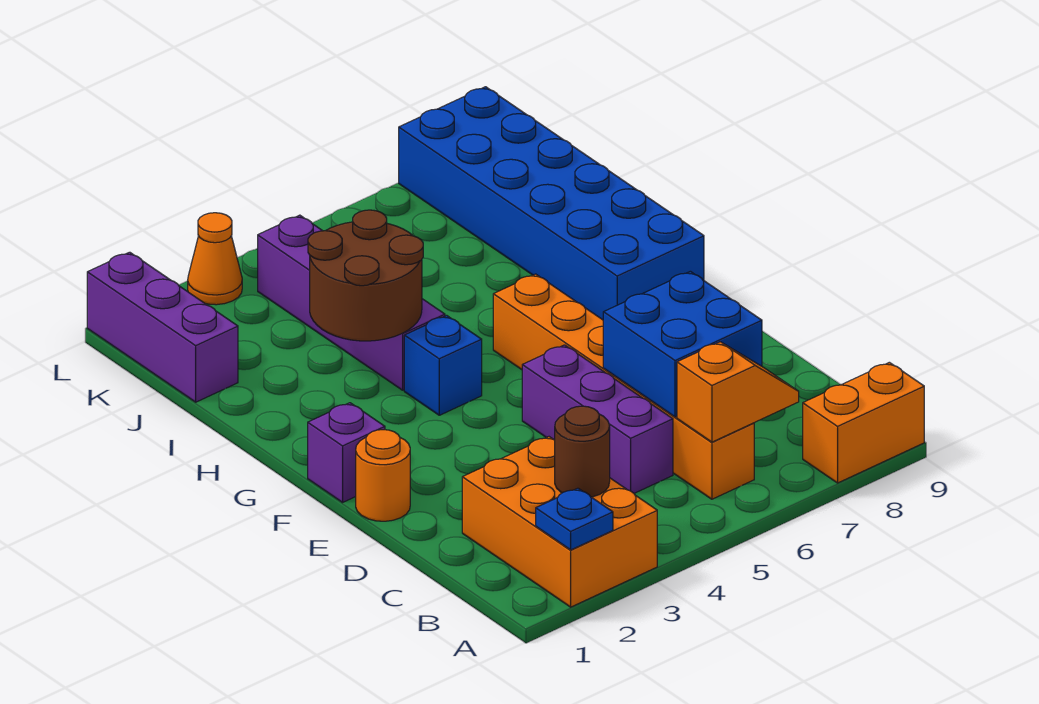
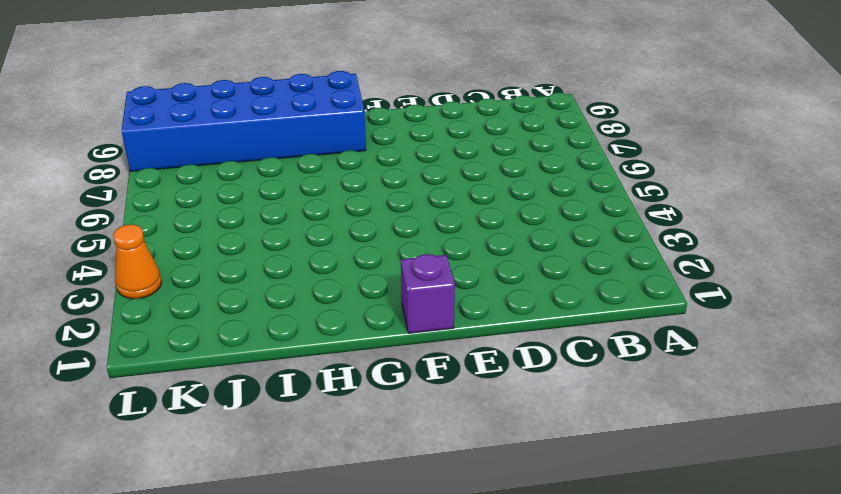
none -> orange brick A2:C3 level 1
none -> orange brick A8:A9 level 1
none -> orange brick B6:G6 level 1

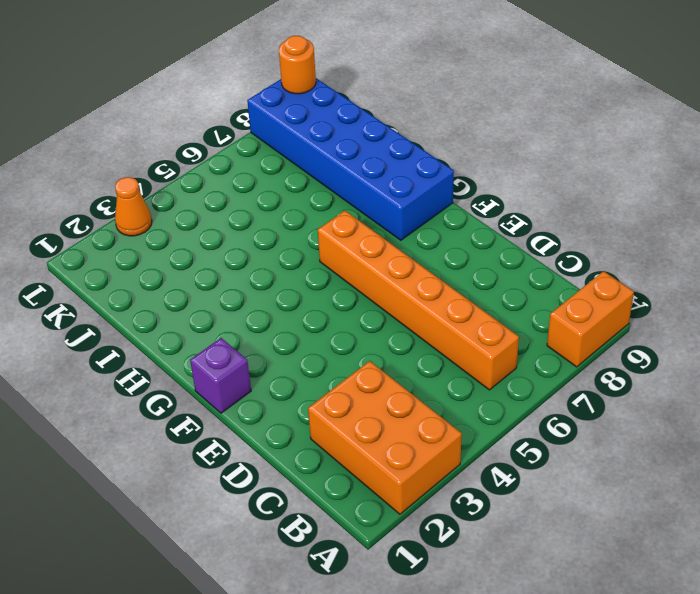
orange round brick L9 level 2 -> orange round brick E1 level 1
none -> purple brick C5:E5 level 1
none -> blue brick G4 level 1
none -> purple brick H4:K4 level 1

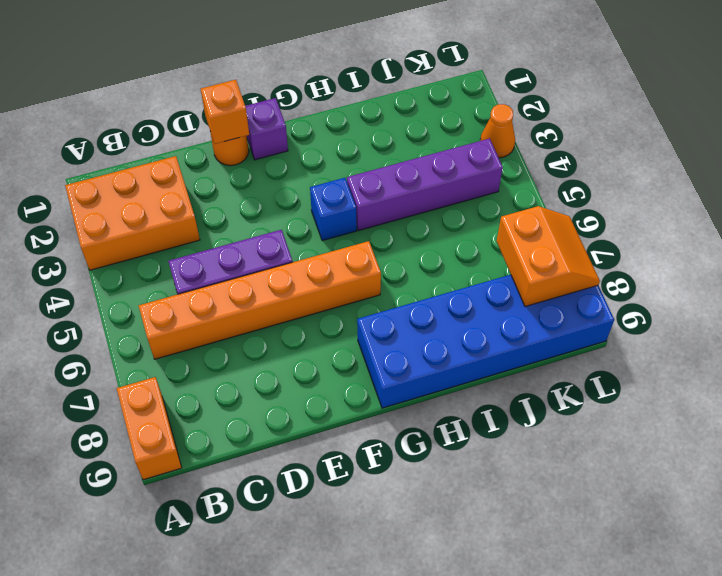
orange brick E1 level 2 -> none
orange slope K7:L8 level 2 top K -> none
none -> purple brick J1:L1 level 1
none -> blue plate A2 level 2
none -> brown round brick B3 level 2

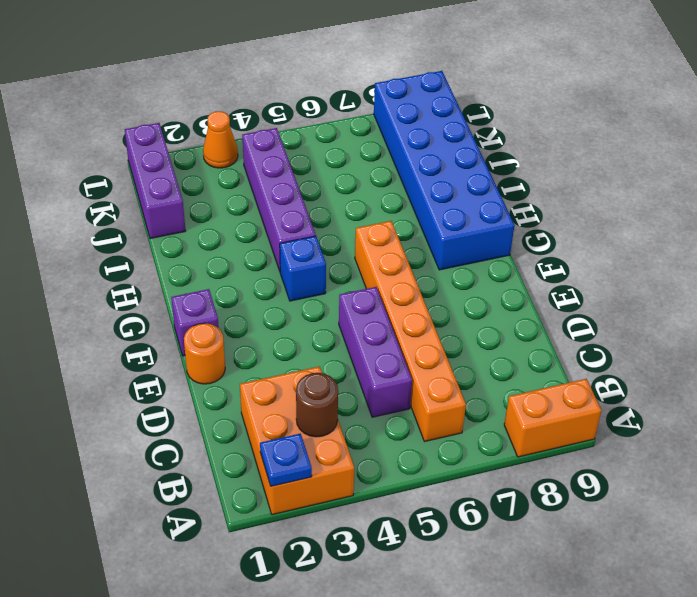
none -> orange slope B6:B7 level 2 top 6
none -> blue brick C6:D7 level 2
none -> brown round brick H3:I4 level 2

